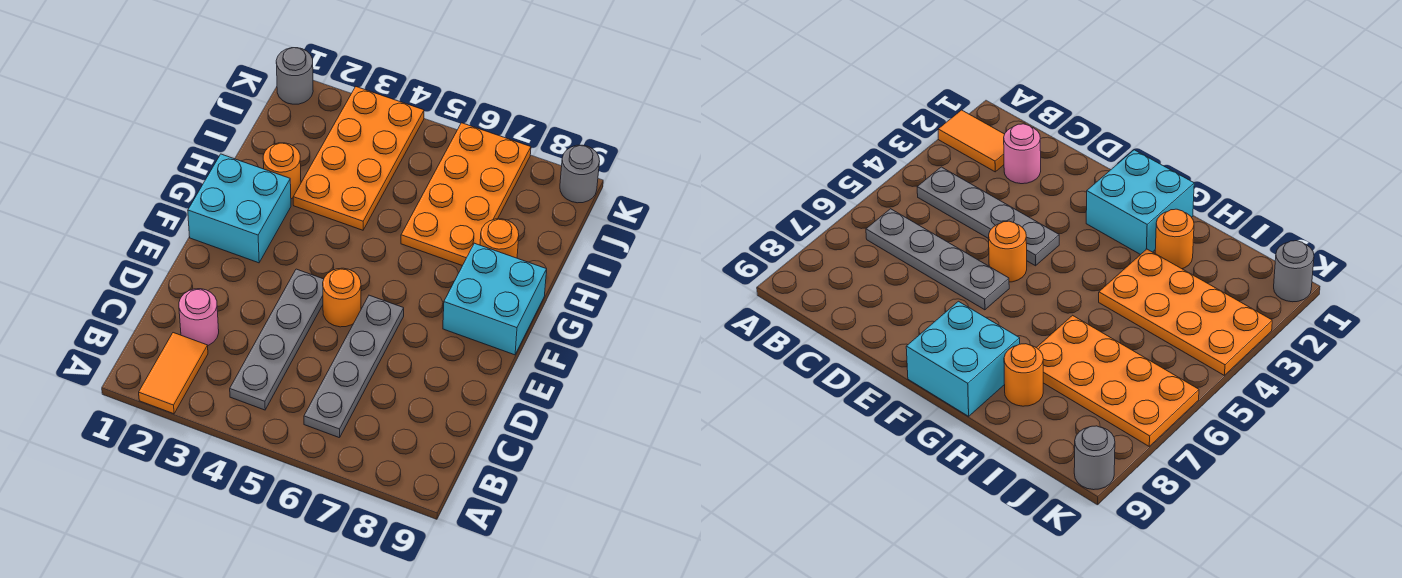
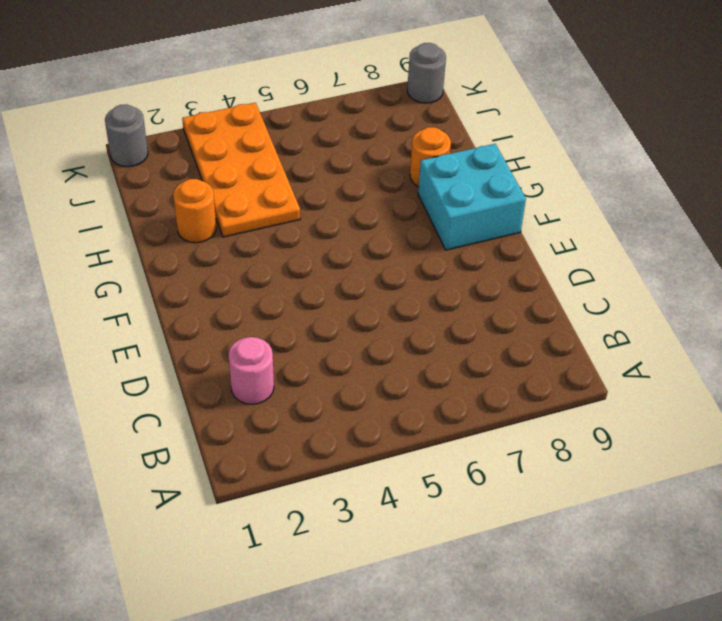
none -> orange tile A2:B2 level 1
none -> grey plate B4:E4 level 1
none -> grey plate B6:E6 level 1

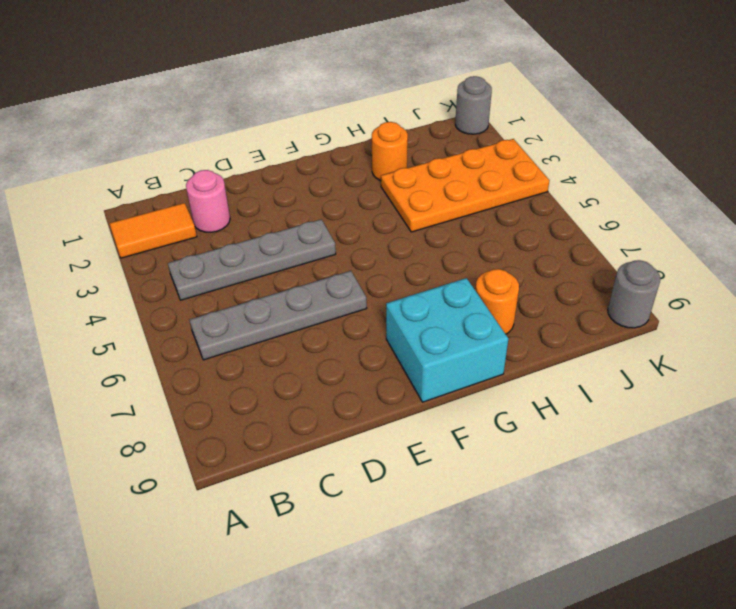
none -> orange round brick E5 level 1
none -> cyan brick F1:G2 level 1
none -> orange plate H6:K7 level 1

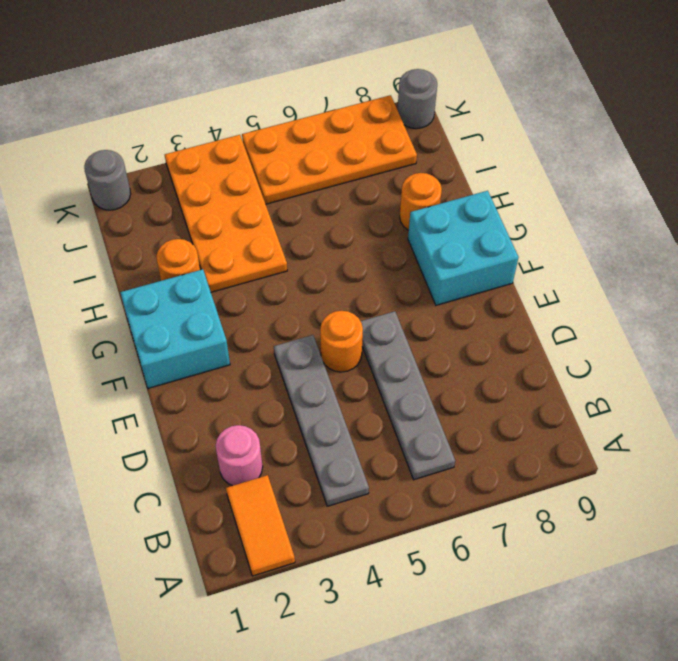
orange plate J5:K8 level 1 -> orange plate H6:K7 level 1

